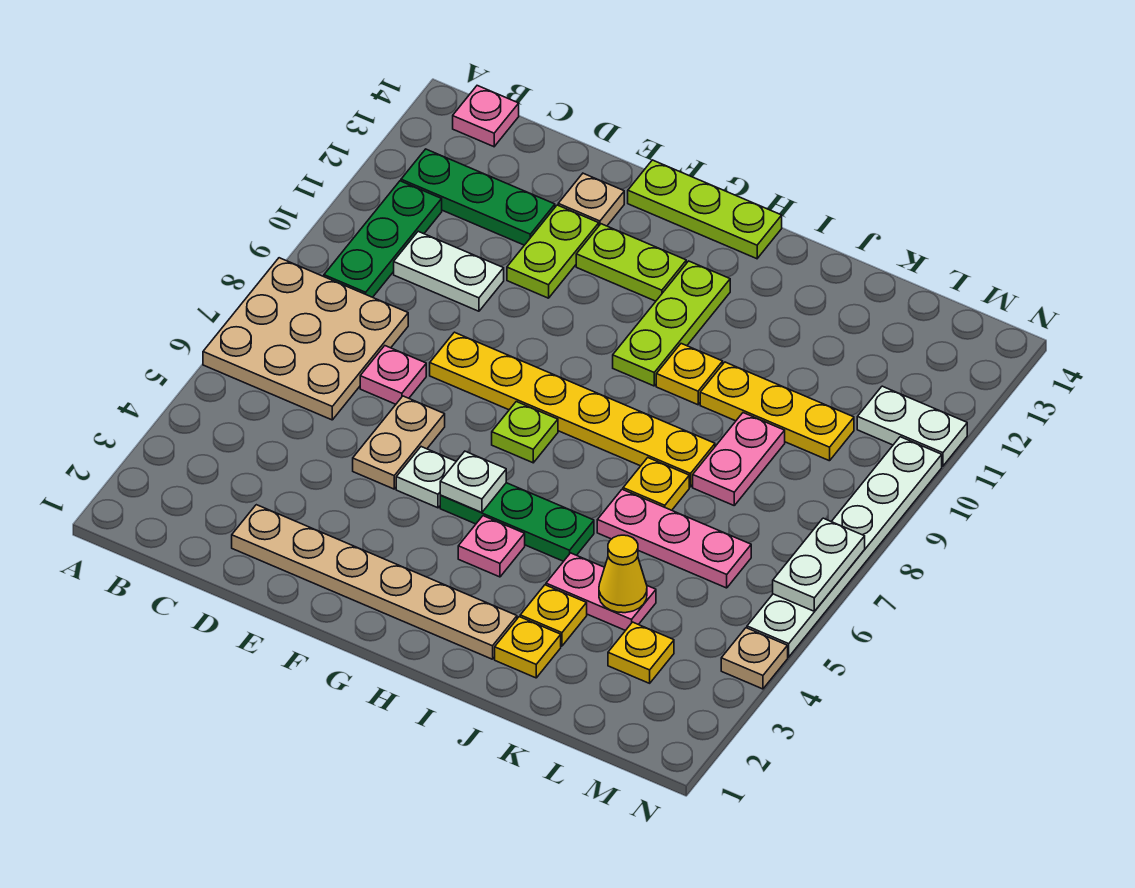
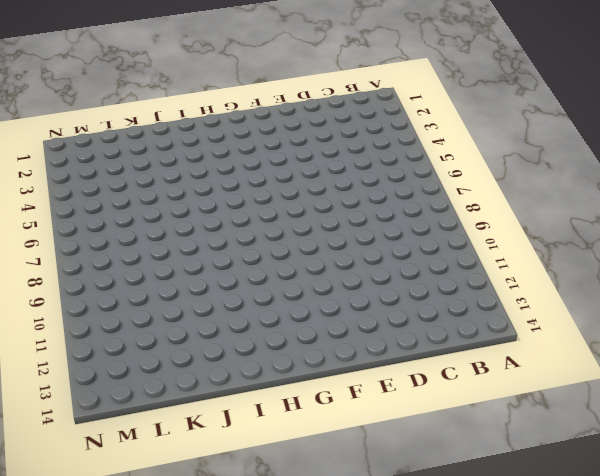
none -> tan plate A6:C8 level 1
none -> green plate B9:B11 level 1
none -> green plate B12:D12 level 1
none -> pink plate B14 level 1

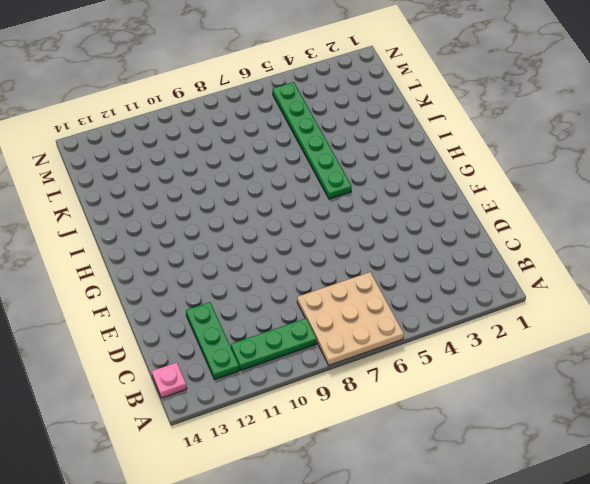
green plate H5:M5 level 1 -> green plate G5:I5 level 1
none -> white plate C10:D10 level 1
none -> tan plate D2:I2 level 1
none -> pink plate D7 level 1
none -> tan plate E5:E6 level 1

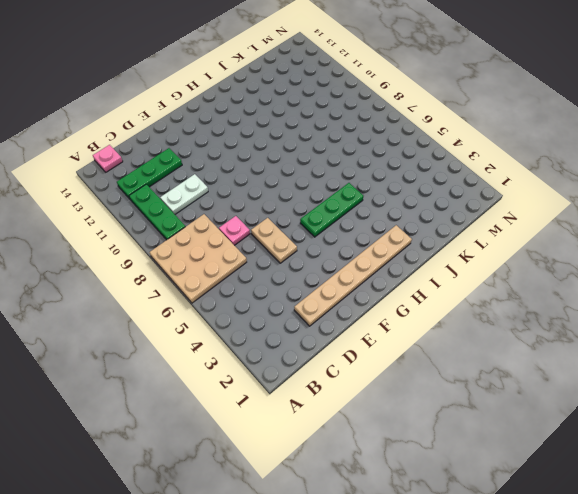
none -> yellow plate E8:J8 level 1
none -> lime plate E11:E12 level 1
none -> tan plate E13 level 1
none -> white plate F5 level 1

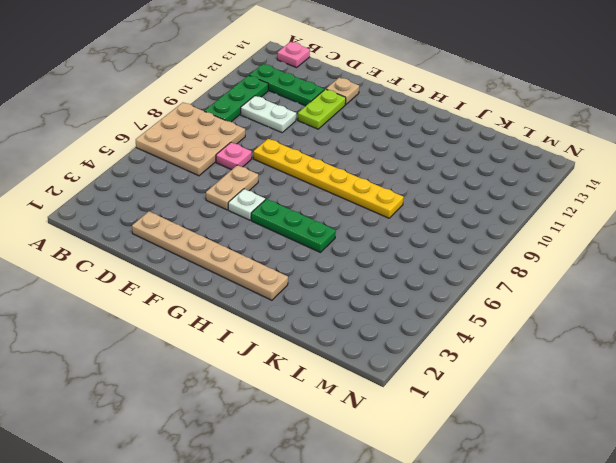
none -> lime plate F12:G12 level 1
none -> lime plate F14:H14 level 1
none -> lime plate G7 level 1
none -> pink plate H4 level 1

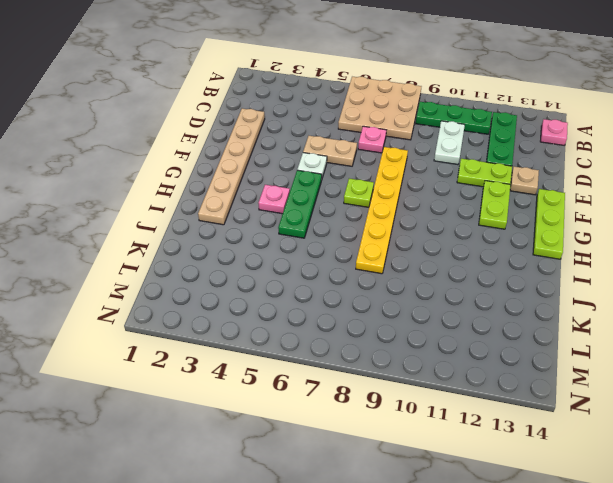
none -> lime plate H10:H12 level 1
none -> yellow plate I10 level 1
none -> yellow plate J2 level 1
none -> yellow plate J3 level 1

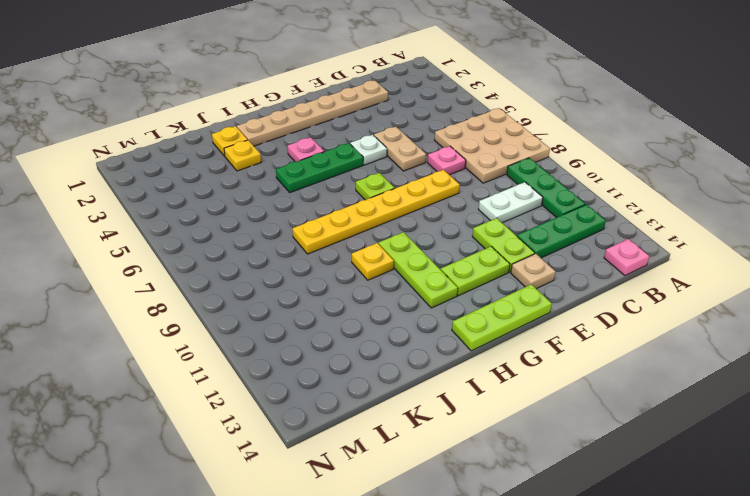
none -> pink plate J4:K4 level 1
none -> pink plate J6:L6 level 1
none -> yellow plate J7 level 1
none -> yellow plate J10:L10 level 1

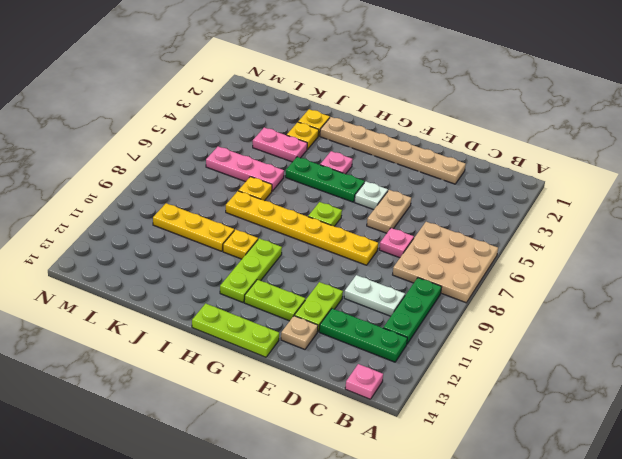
none -> pink plate K8:K9 level 1
none -> yellow plate L3 level 1
none -> white plate M11:N11 level 1
none -> tan plate N4 level 1

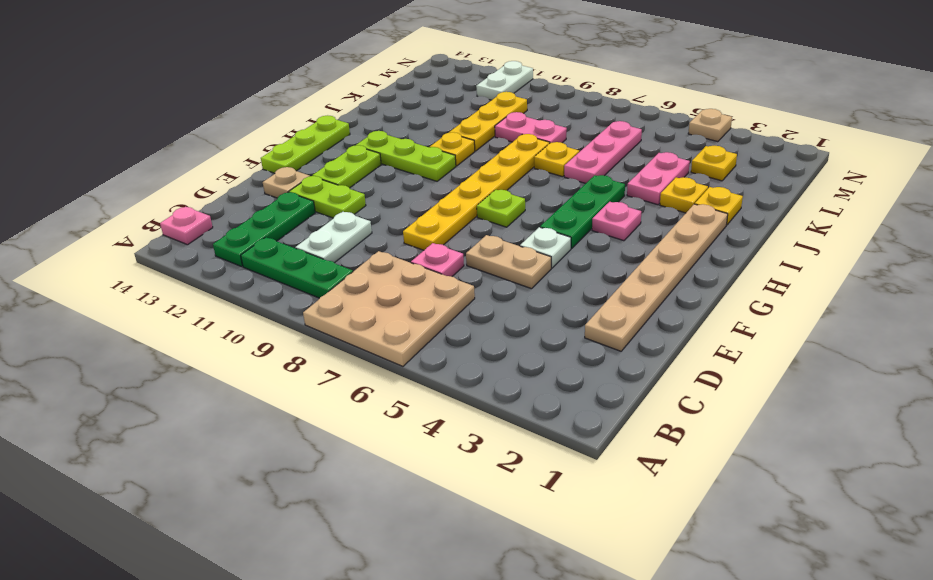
none -> white plate N5:N10 level 1
none -> white plate G5 level 2
none -> yellow cone K4 level 2
none -> white plate N6:N7 level 2

